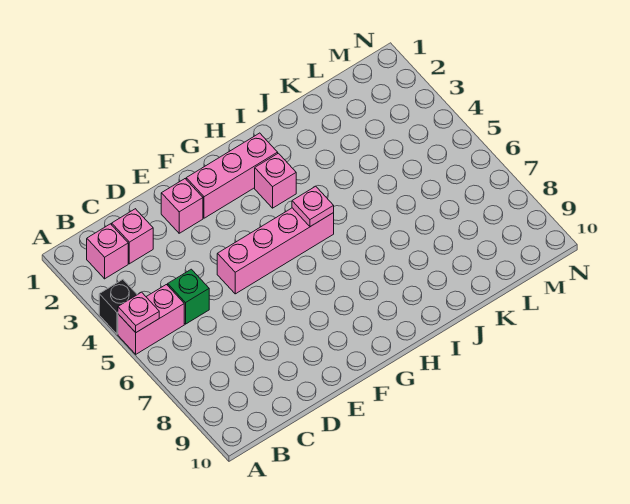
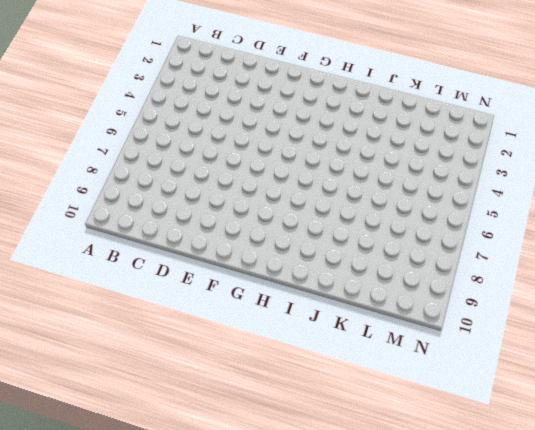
none -> black brick A4 level 1
none -> pink brick A5:B5 level 1

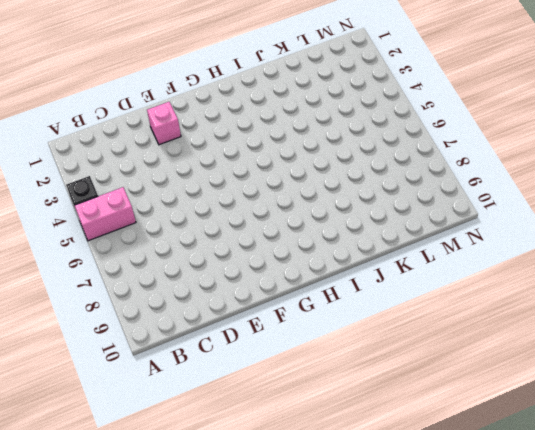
none -> pink brick B2 level 1
none -> pink brick C2 level 1

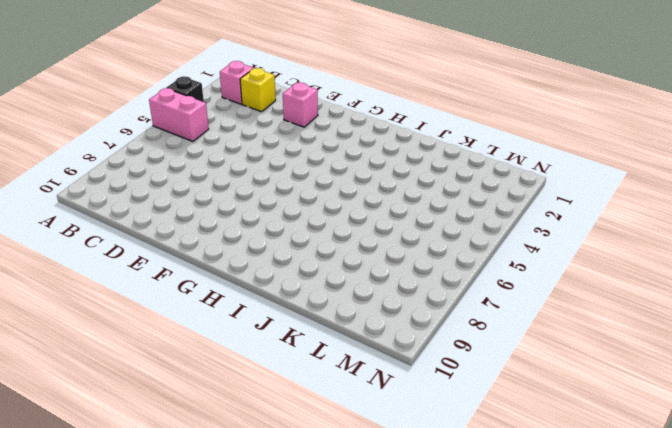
yellow brick C2 level 1 -> pink brick C2 level 1
none -> green brick C5 level 1
none -> pink brick E5:H5 level 1

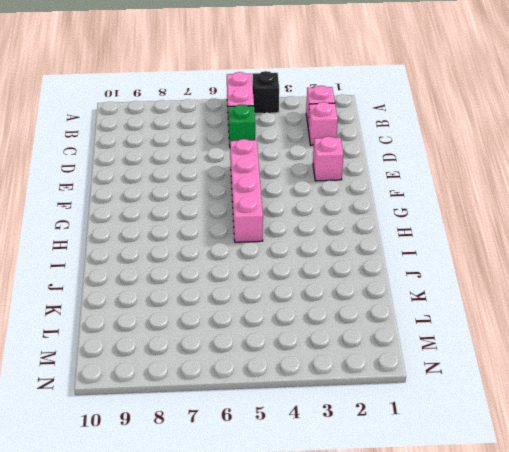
none -> pink brick F2:H2 level 1
none -> pink brick H3 level 1

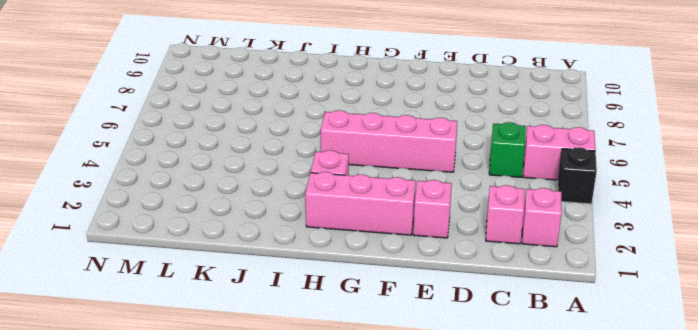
none -> pink plate A5 level 2
none -> pink plate H5 level 2

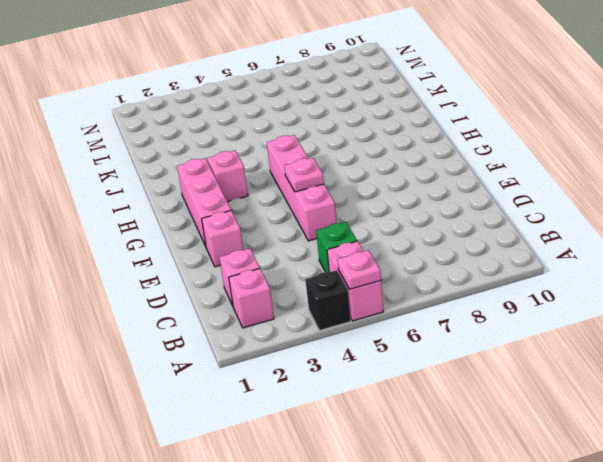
pink plate F5 level 2 -> pink plate H5 level 2

